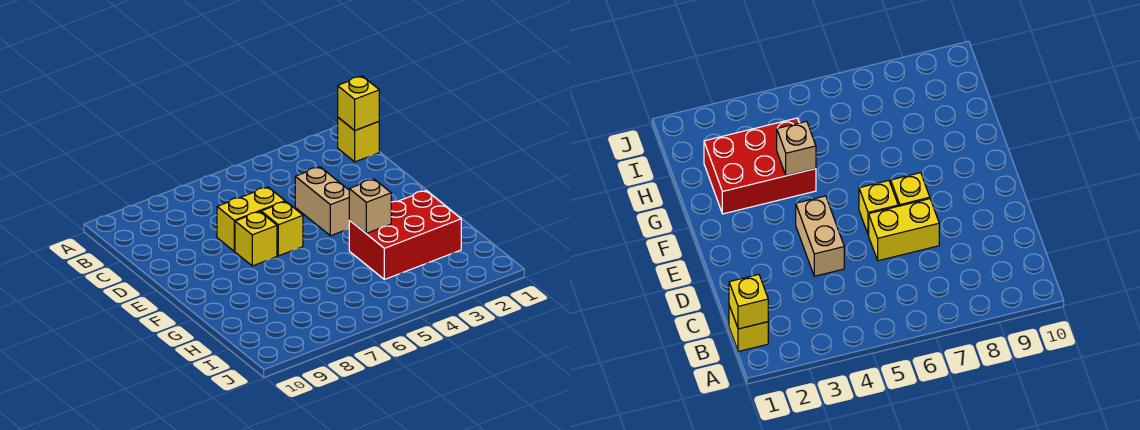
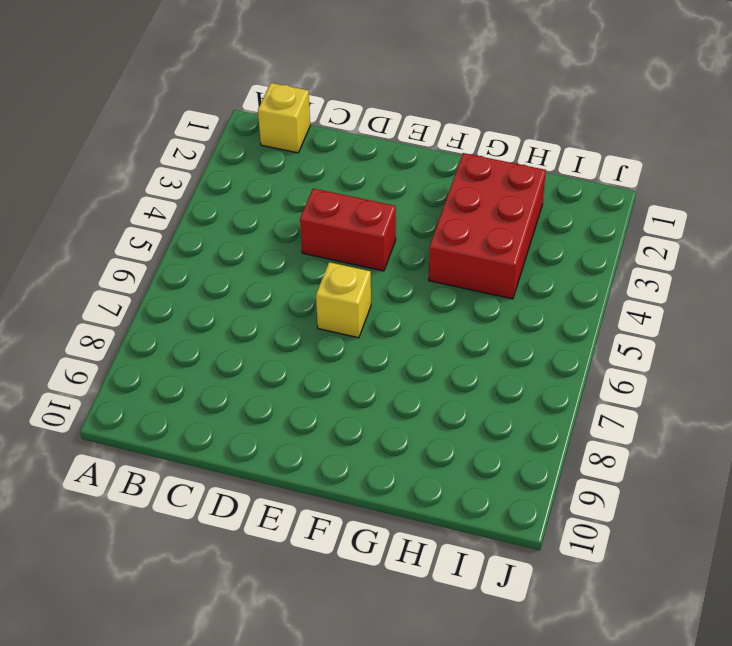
red brick D4:E4 level 1 -> tan brick D4:E4 level 1
none -> yellow brick D6:D7 level 1
none -> yellow brick E7 level 1

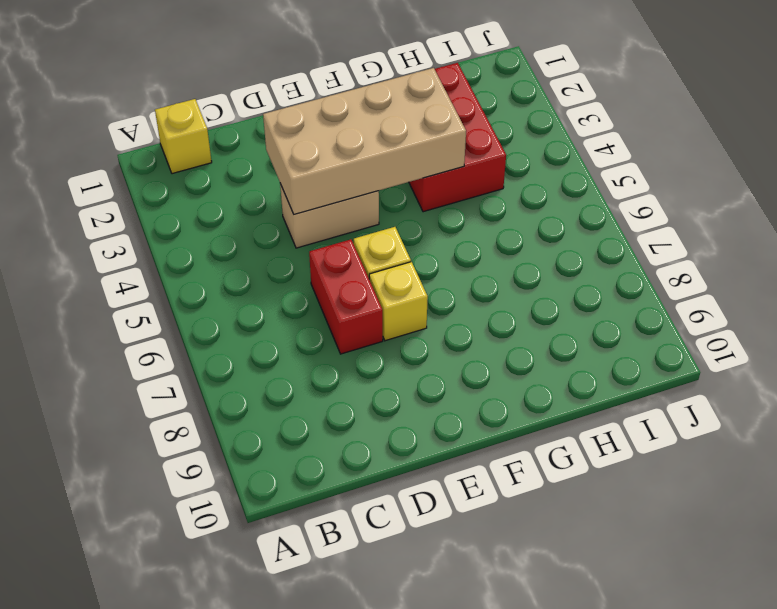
tan brick D3:G4 level 2 -> tan brick G4 level 2
red brick D6:D7 level 1 -> yellow brick D6:D7 level 1
none -> yellow brick B1 level 2

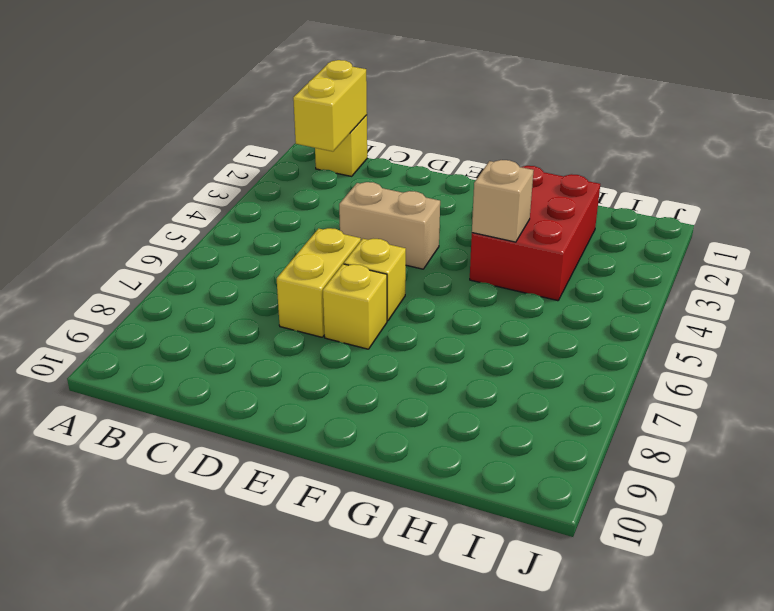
yellow brick B1:B2 level 2 -> yellow brick B1 level 2

